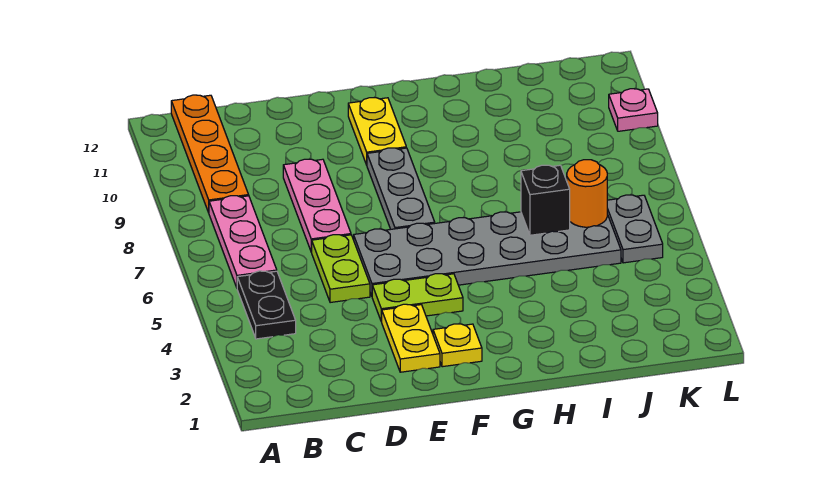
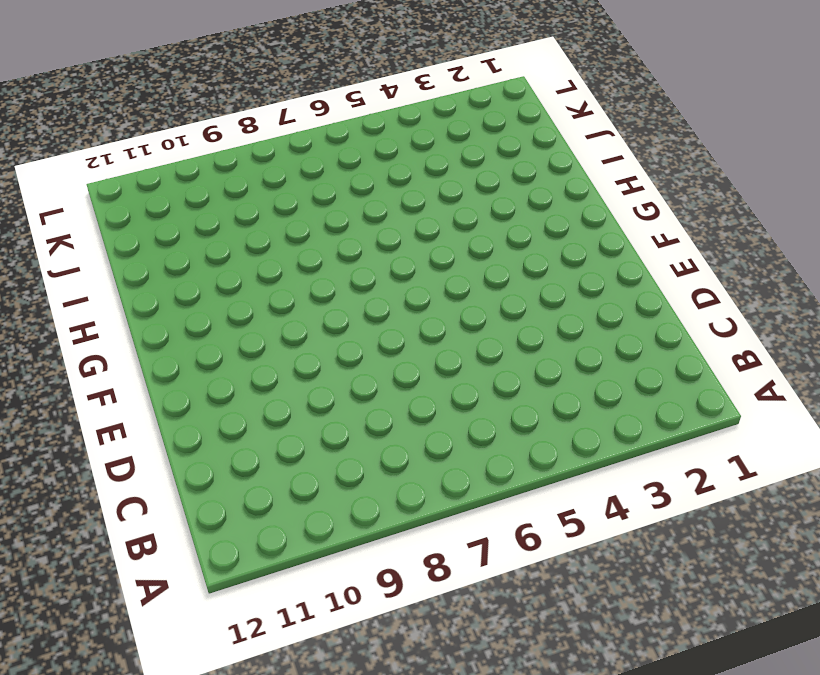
none -> black plate B4:B5 level 1
none -> pink plate B6:B8 level 1
none -> orange plate B9:B12 level 1

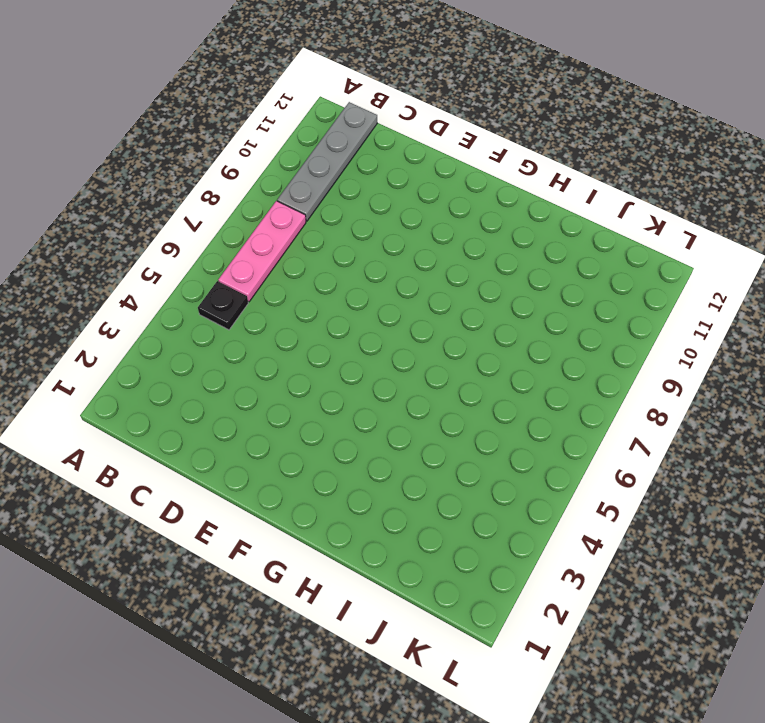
black plate B5 level 1 -> black plate B4:B5 level 1
grey plate B9:B12 level 1 -> orange plate B9:B12 level 1
none -> lime plate D5:D6 level 1
none -> pink plate D7:D9 level 1
none -> yellow plate E2:E3 level 1

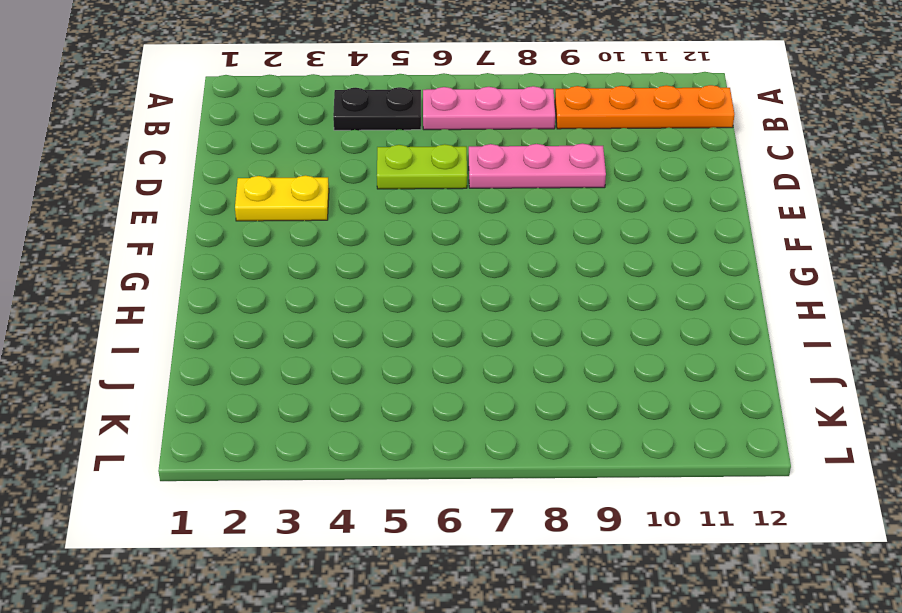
none -> lime plate E4:F4 level 1
none -> grey plate E5:J6 level 1
none -> yellow plate F2 level 1

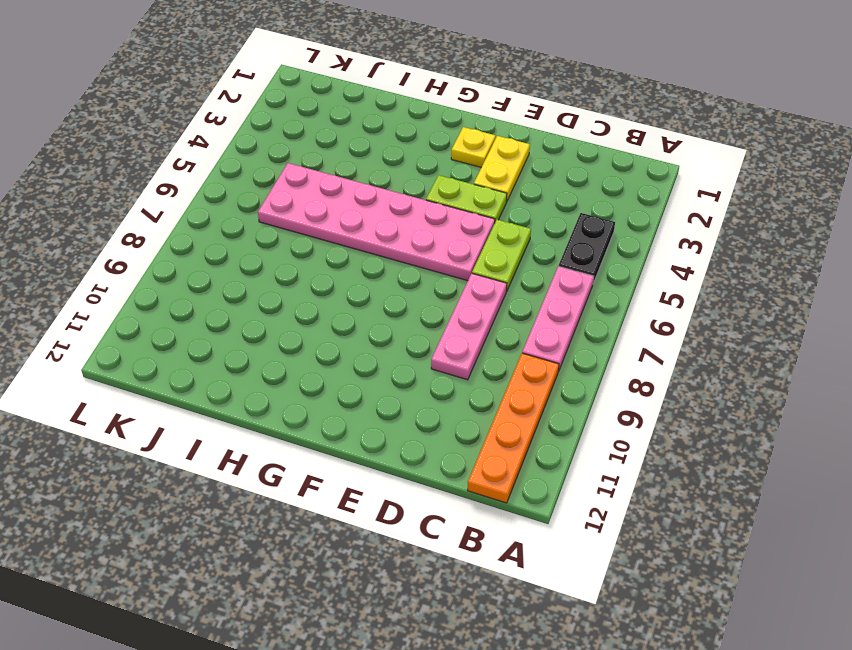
pink plate E5:J6 level 1 -> grey plate E5:J6 level 1
none -> grey plate F7:F9 level 1
none -> yellow plate F10:F11 level 1
none -> grey plate K5:K6 level 1

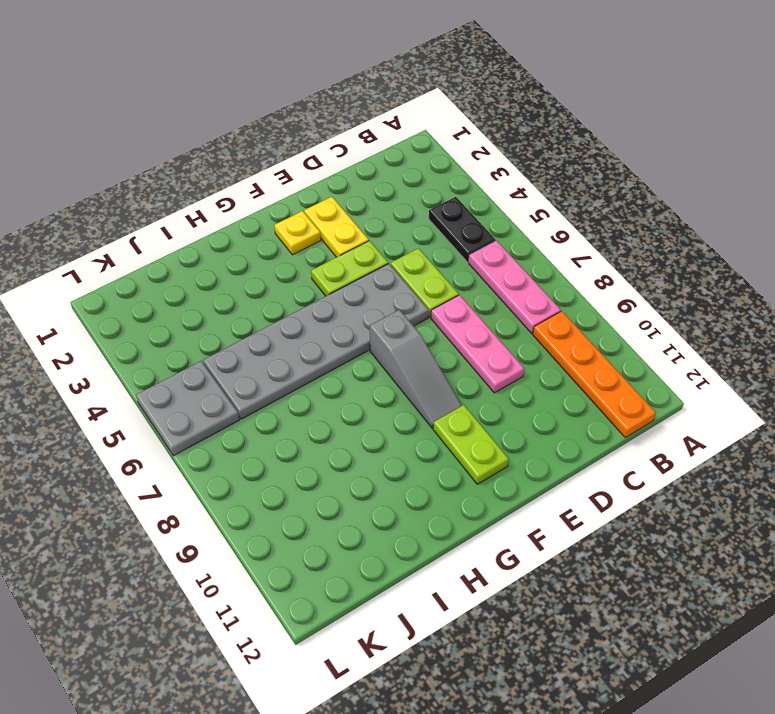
grey slope F7:F9 level 1 top 7 -> grey plate F7:F9 level 1
lime plate F10:F11 level 1 -> yellow plate F10:F11 level 1
grey plate K5:L6 level 1 -> grey plate K5:K6 level 1
none -> pink plate L10 level 1
none -> black brick I6 level 2
none -> orange round brick J6 level 2

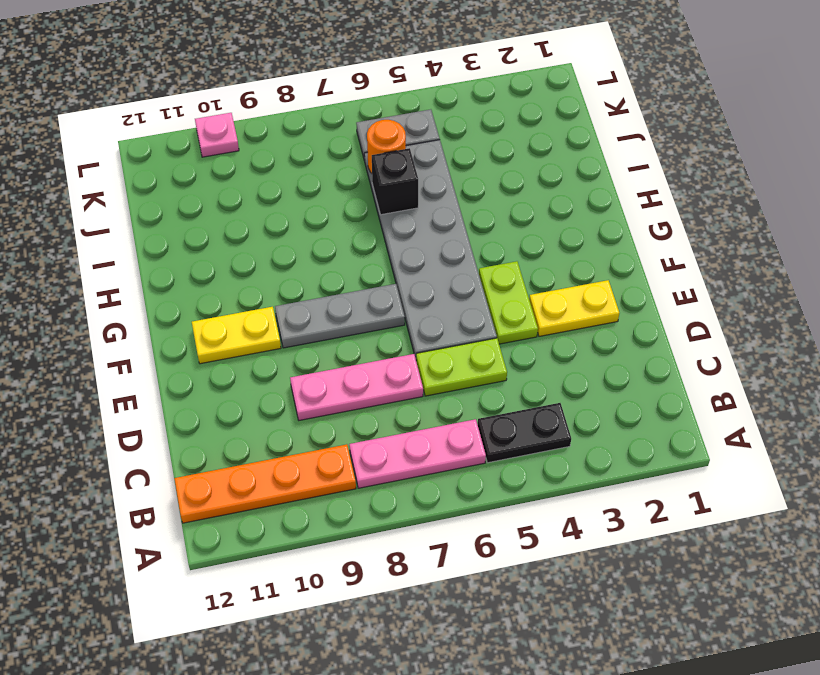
none -> yellow plate F2 level 1

